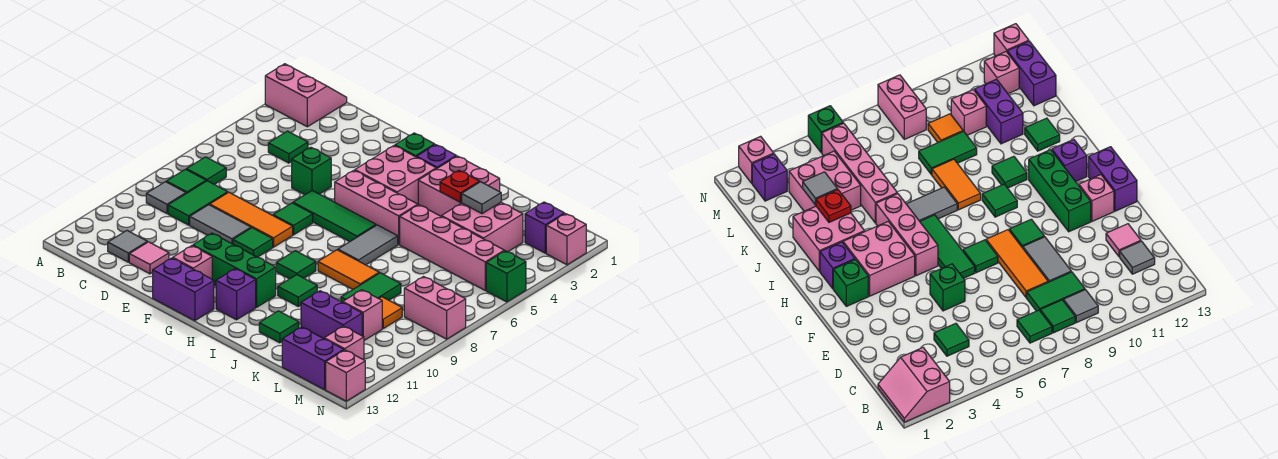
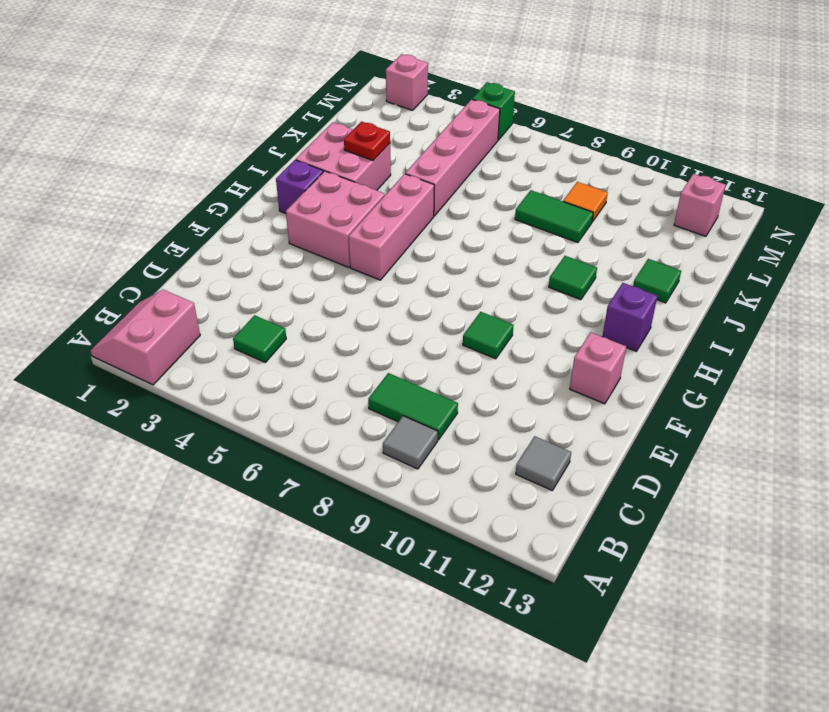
none -> green tile B7 level 1
none -> green tile B8 level 1
none -> orange tile D8:F8 level 1
none -> grey tile D9:E9 level 1

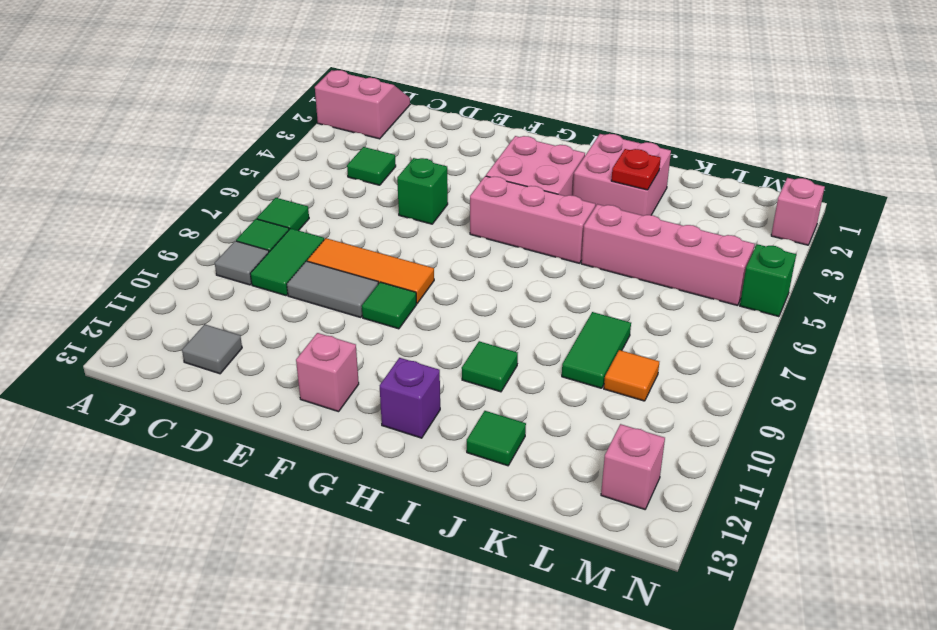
none -> pink tile D12 level 1
none -> green tile F6:H6 level 1
none -> green tile F7 level 1
none -> green brick F11:H11 level 1

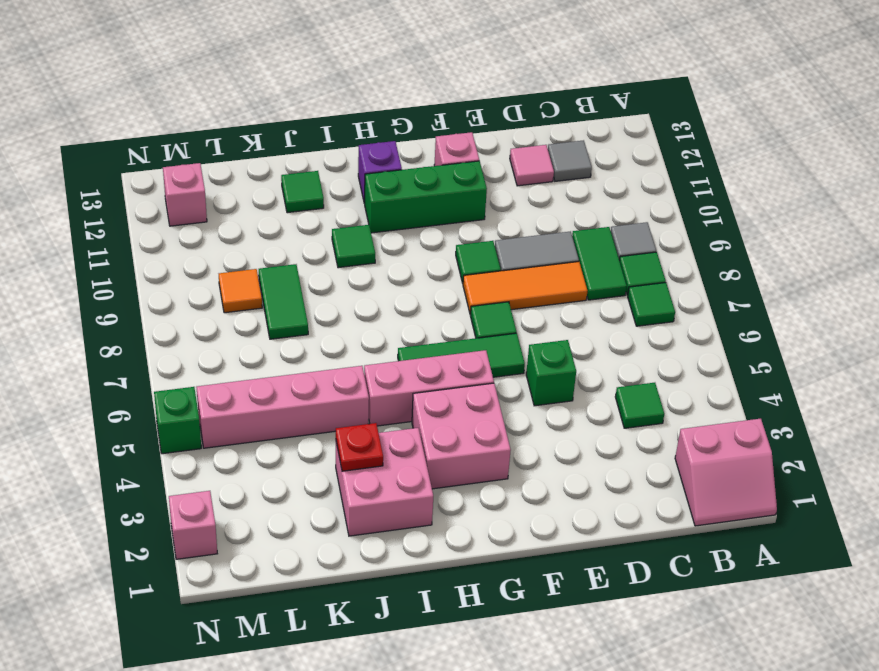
none -> purple brick F13:G13 level 1
none -> green brick G2 level 1
none -> purple brick H2 level 1
none -> green tile H9 level 1

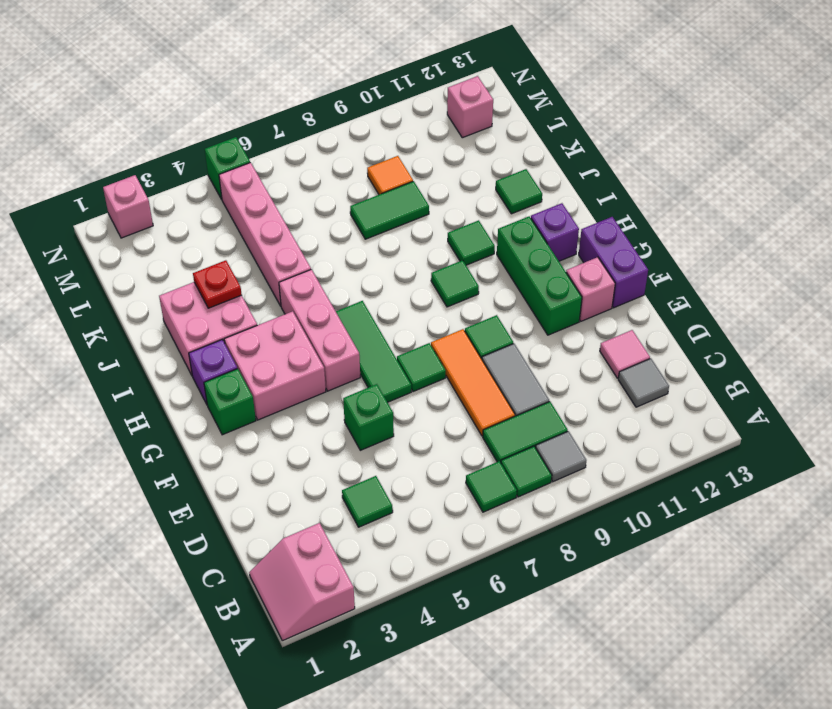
none -> grey tile I6:I7 level 1
none -> orange tile I8:J8 level 1
none -> pink brick K3:L4 level 1
none -> purple brick K11:L11 level 1

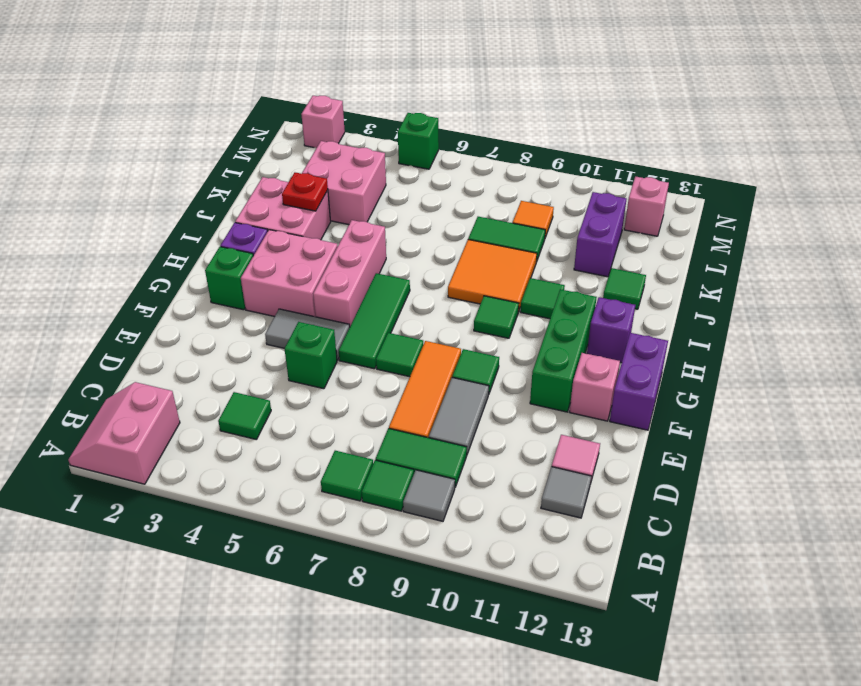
grey tile F4:F5 level 1 -> grey tile I6:I7 level 1
orange tile I8:J9 level 1 -> orange tile I8:J8 level 1
none -> pink brick J5:M5 level 1
none -> pink brick L10 level 1
none -> purple brick L13:M13 level 1
none -> purple brick M2 level 1

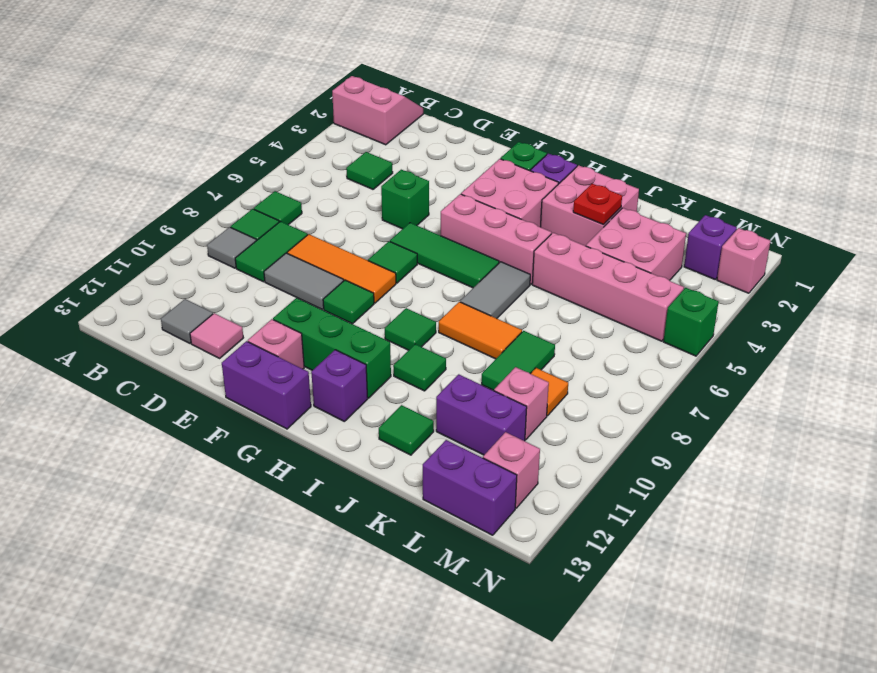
none -> pink brick M8:N8 level 1
none -> pink brick N13 level 1
none -> grey tile K3 level 2

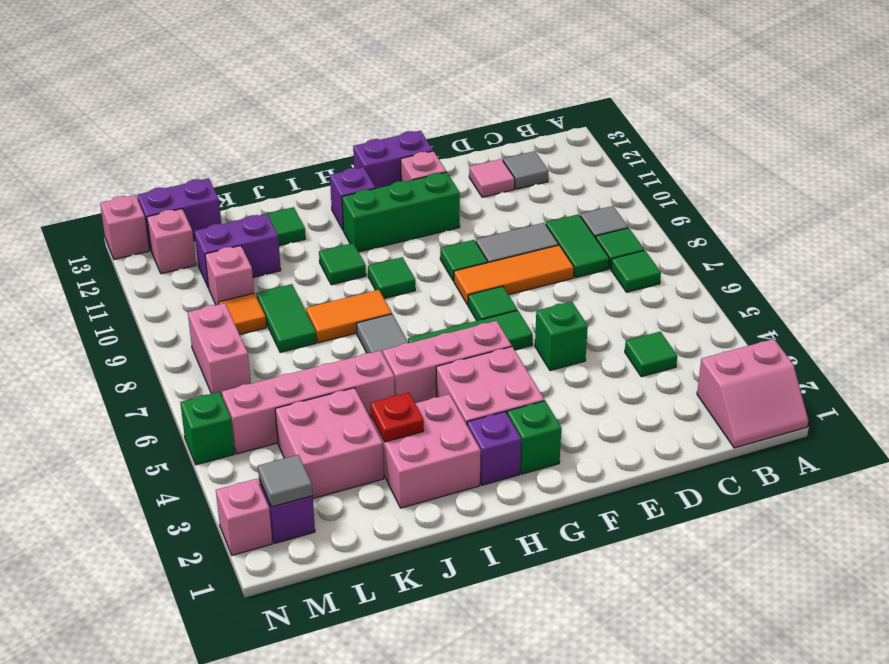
grey tile M2 level 2 -> grey tile K3 level 2
pink brick M7:M8 level 1 -> pink brick M8:N8 level 1

